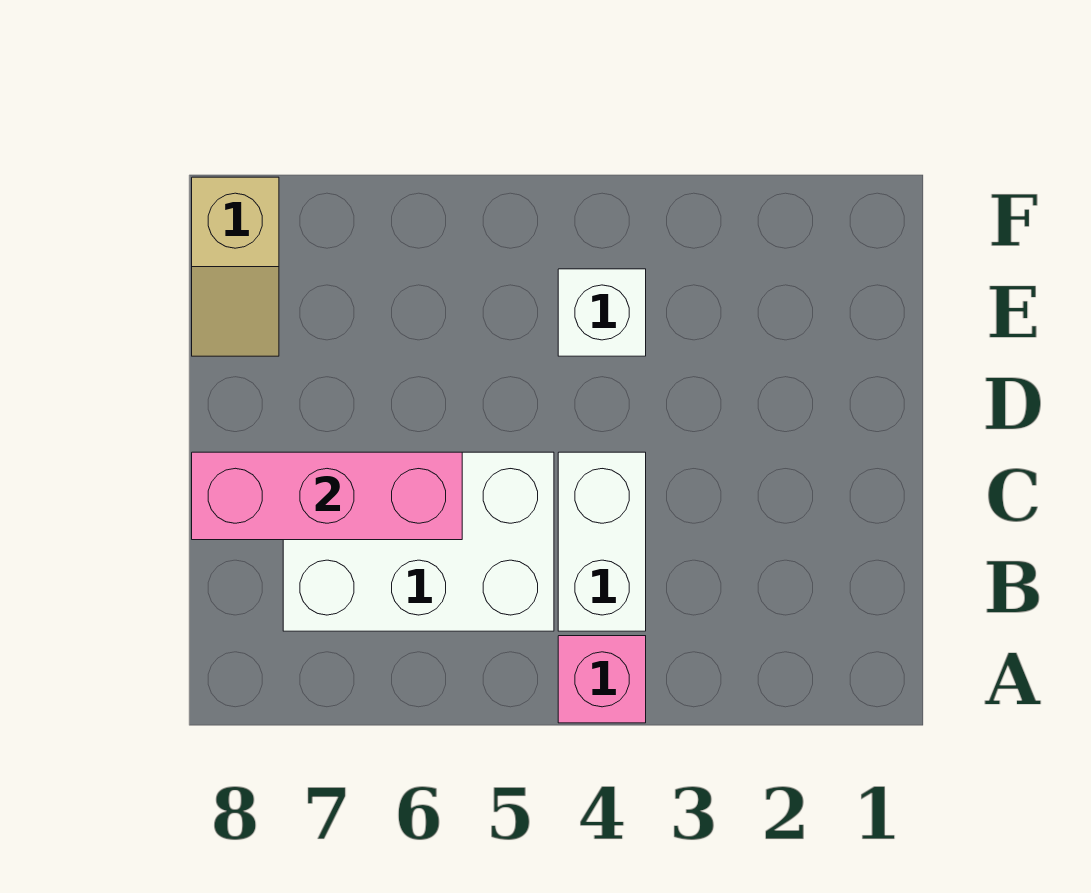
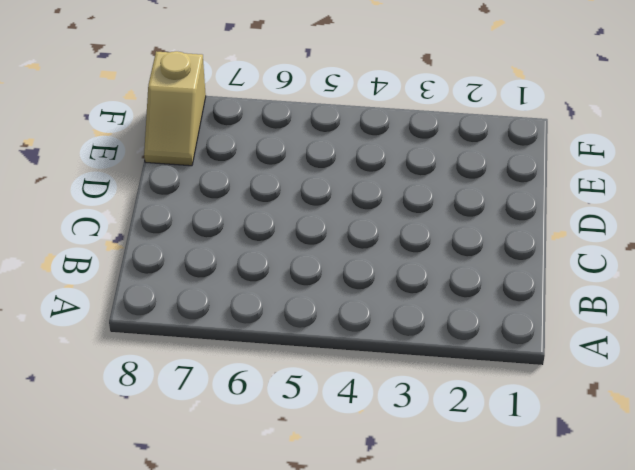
none -> pink brick A4 level 1
none -> white brick B4:C4 level 1

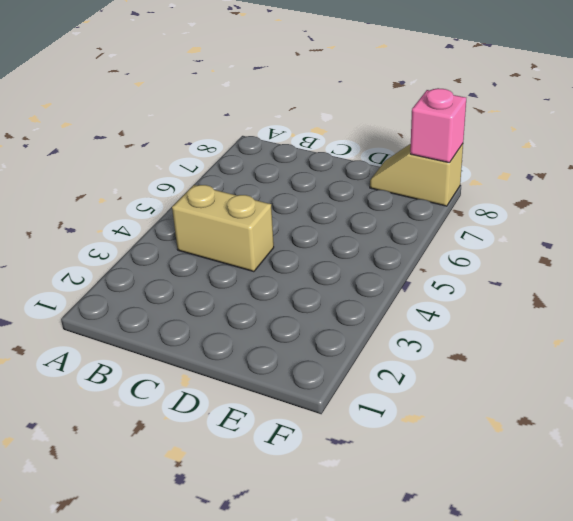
tan brick B4:C4 level 1 -> white brick B4:C4 level 1
pink brick F8 level 2 -> pink brick A4 level 1
none -> white brick B5:C7 level 1
none -> white brick E4 level 1

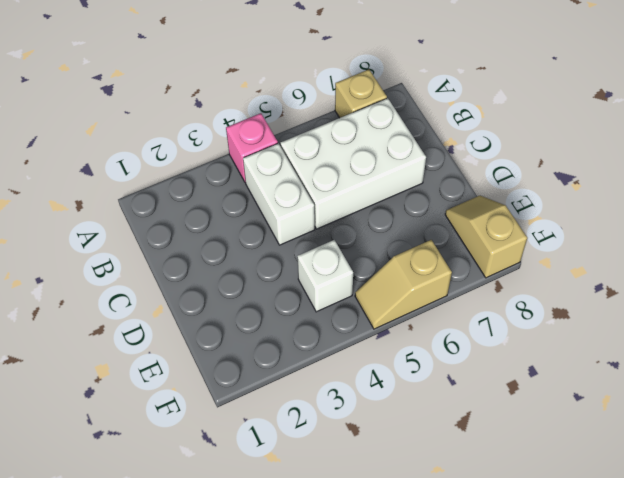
tan brick A7 level 1 -> none
tan slope F5:F6 level 1 top 6 -> none
none -> pink brick C6:C8 level 2

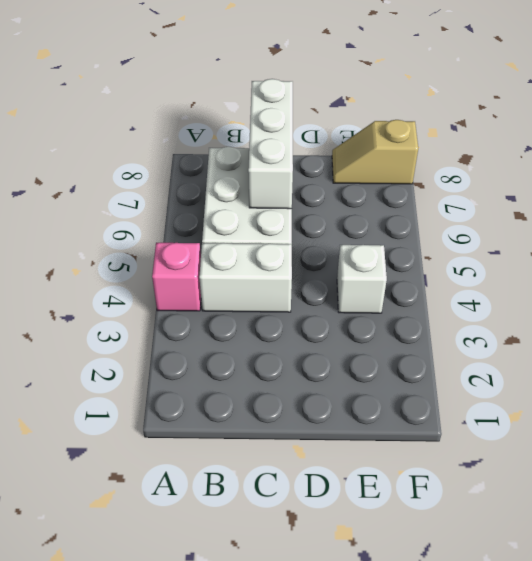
white brick C6:C8 level 2 -> pink brick C6:C8 level 2

